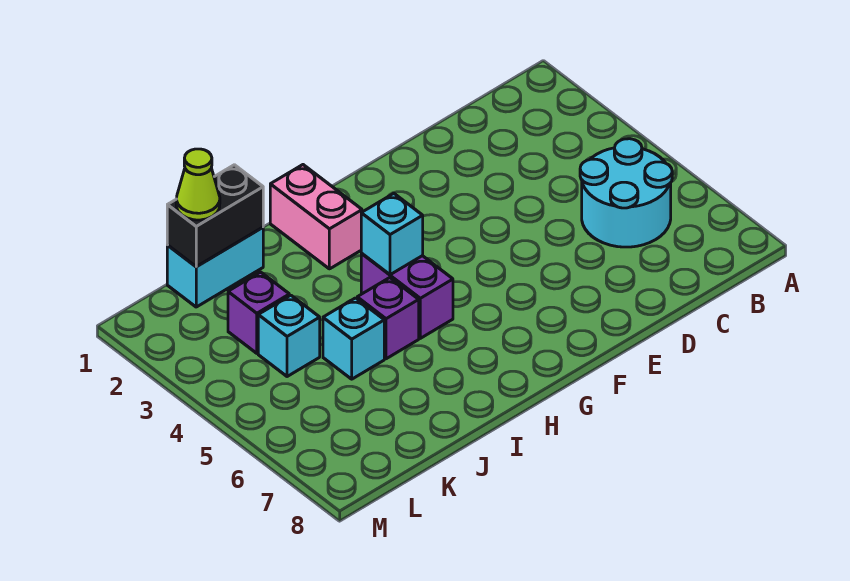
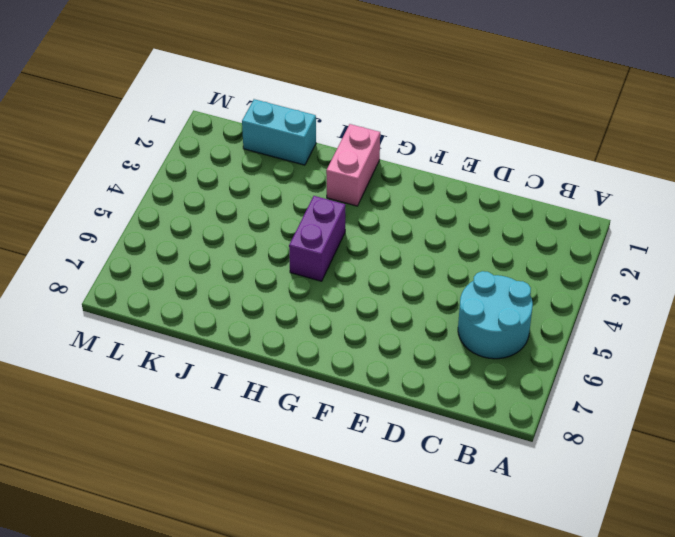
none -> purple brick I5 level 1
none -> cyan brick J5 level 1

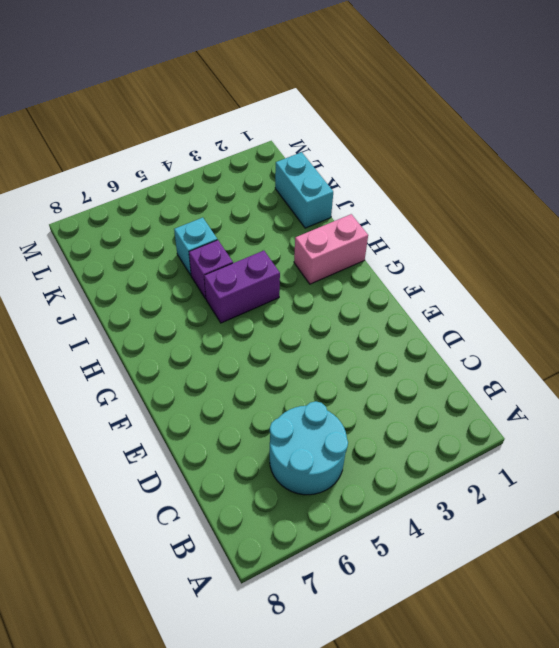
none -> purple brick K3 level 1
none -> cyan brick K4 level 1

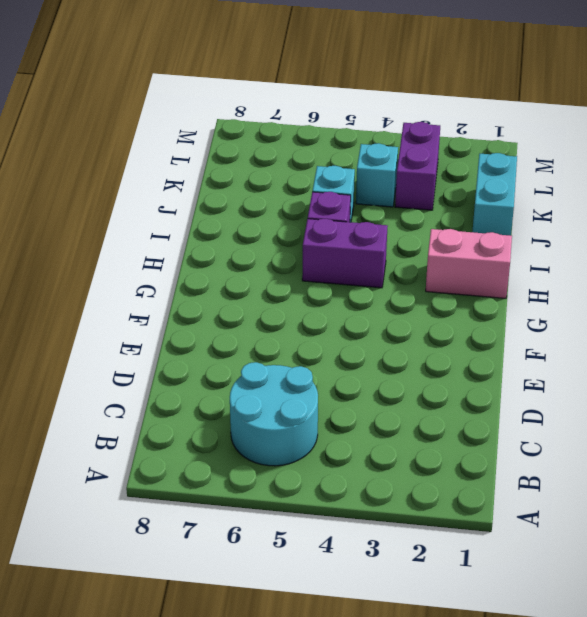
purple brick K3:L3 level 1 -> purple brick K3 level 1
none -> cyan brick H4 level 2
none -> black brick J1:K1 level 2

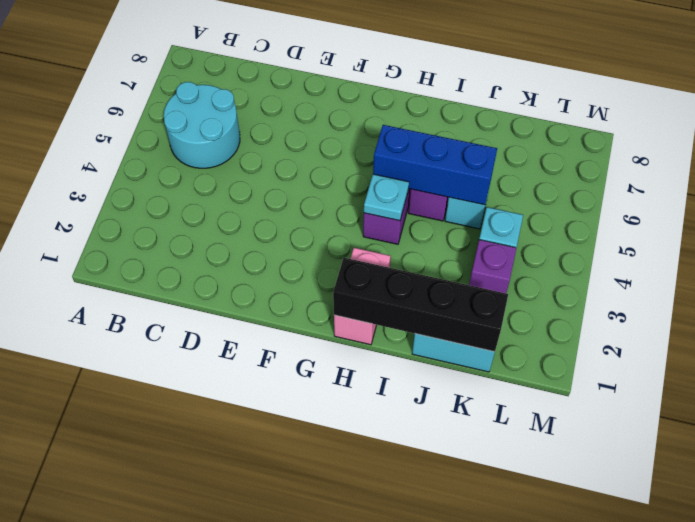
black brick H1:K1 level 2 -> black brick J1:K1 level 2
cyan plate H4 level 2 -> cyan brick H4 level 2
blue brick H5:J5 level 2 -> none
none -> lime cone K1 level 3

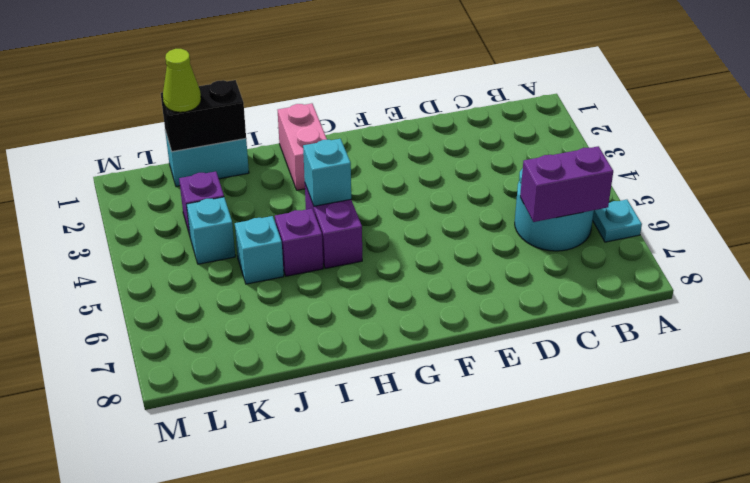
cyan plate A6 level 1 -> none
purple brick B6:C6 level 2 -> none

